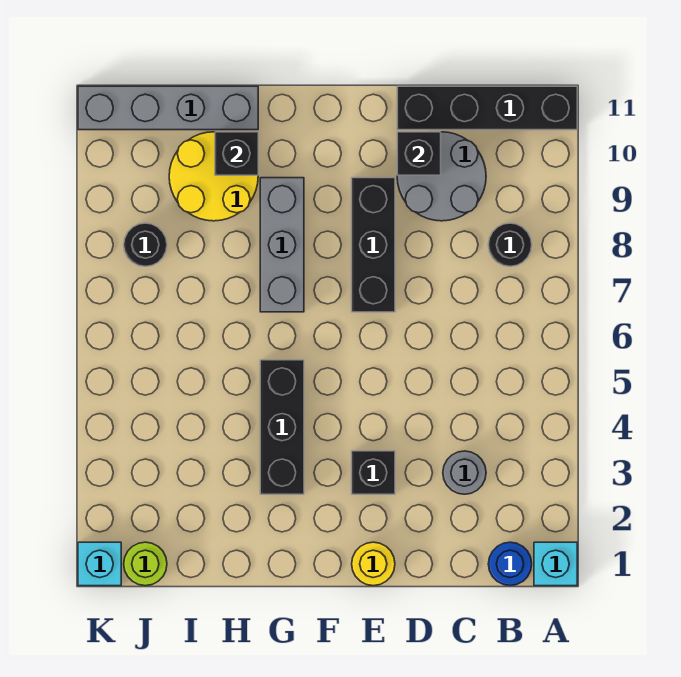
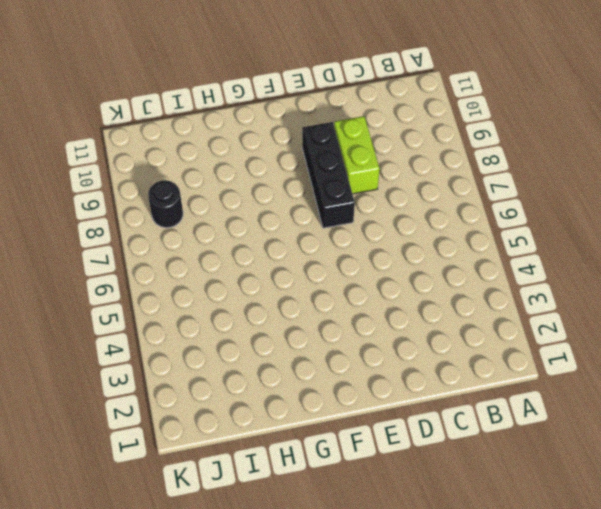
lime brick D8:D9 level 1 -> grey round brick C9:D10 level 1
none -> cyan brick A1 level 1
none -> black brick A11:D11 level 1
none -> blue round brick B1 level 1

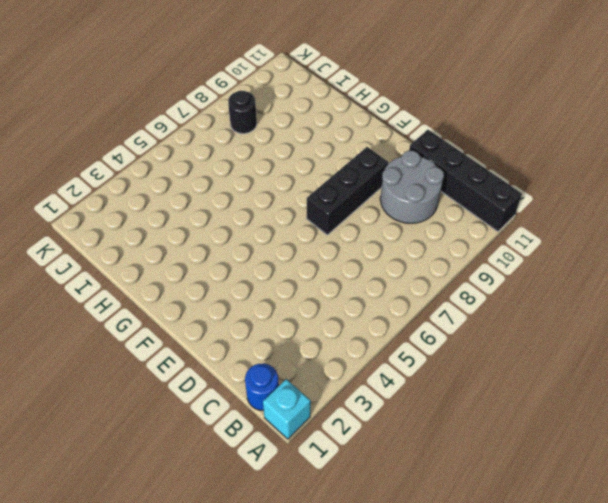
none -> black round brick B8 level 1
none -> grey round brick C3 level 1
none -> yellow round brick E1 level 1

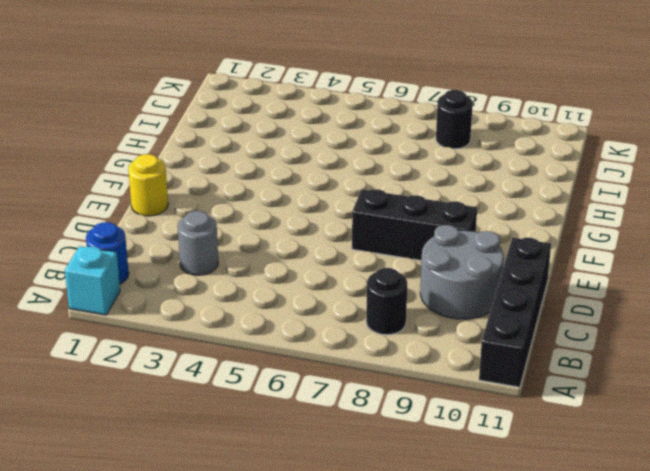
none -> black brick E3 level 1
none -> black brick G3:G5 level 1
none -> grey brick G7:G9 level 1

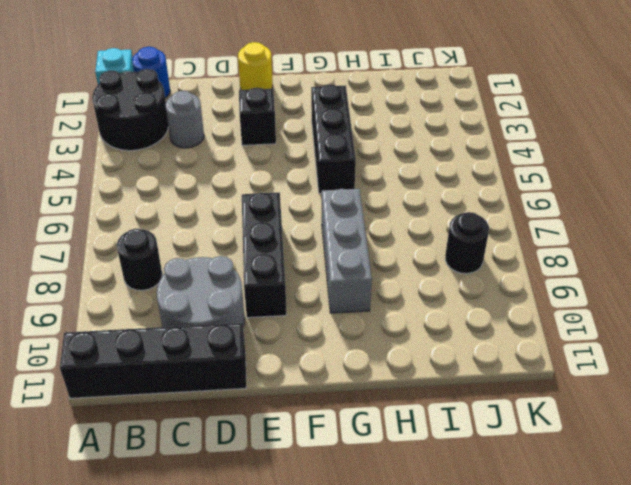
black round brick A2:B3 level 1 -> none
none -> yellow round brick H9:I10 level 1
none -> grey brick H11:K11 level 1
none -> lime round brick J1 level 1

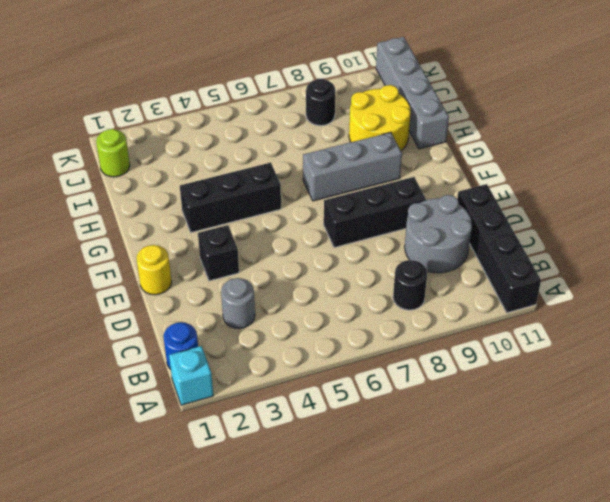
none -> cyan brick K1 level 1
none -> black brick D10 level 2
none -> black brick H10 level 2

